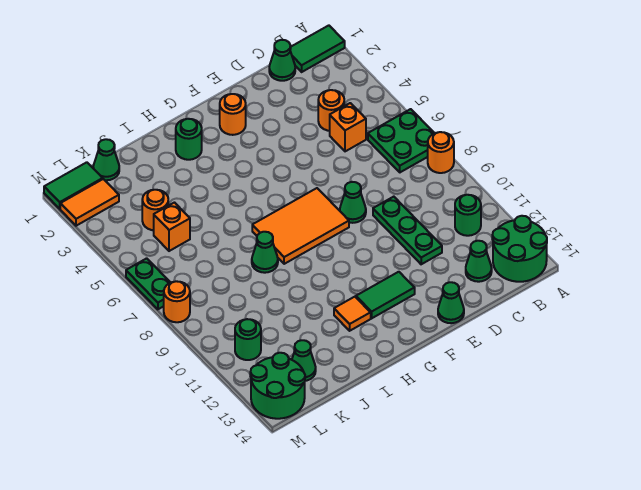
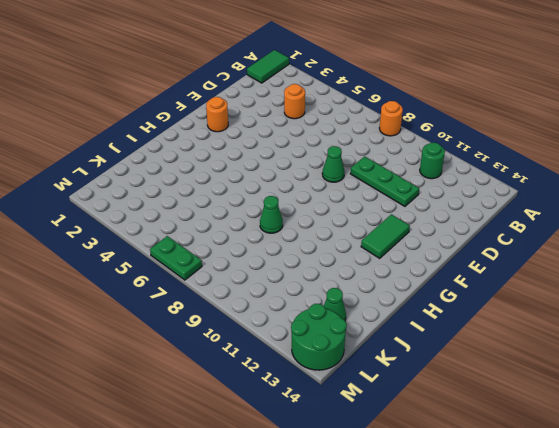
none -> green plate A6:B7 level 1
none -> green round brick A13:B14 level 1
none -> green cone C1 level 1

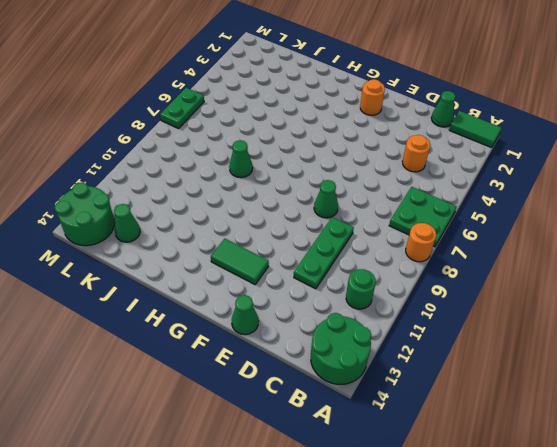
none -> orange brick C5 level 1
none -> green cone C13 level 1
none -> orange tile F7:H8 level 1

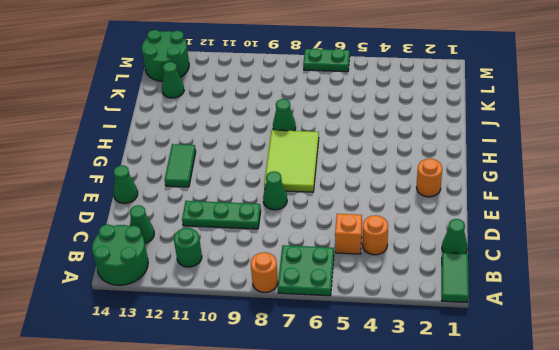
lime tile F7:H8 level 1 -> orange tile F7:H8 level 1
none -> green round brick H2 level 1
none -> orange tile H12 level 1
none -> green cone K1 level 1

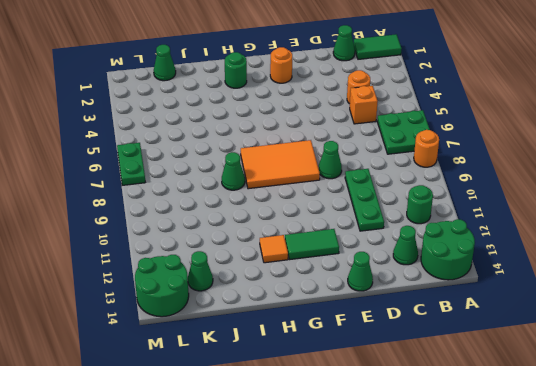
none -> orange round brick K4 level 1
none -> orange brick K5 level 1
none -> green tile L1:M1 level 1

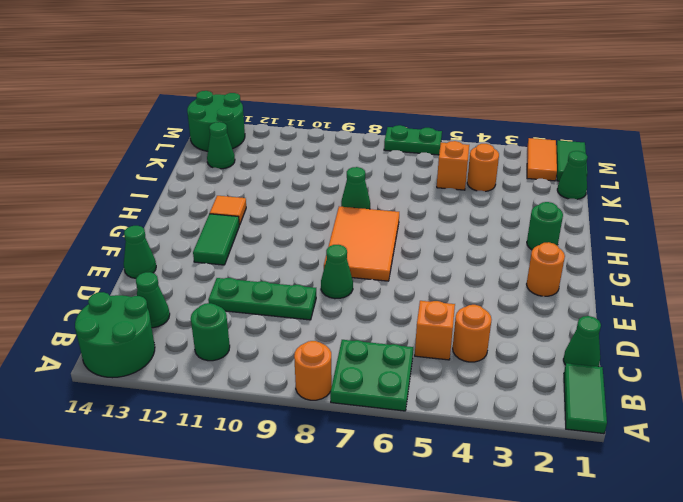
none -> green round brick L11 level 1
none -> orange round brick M8 level 1

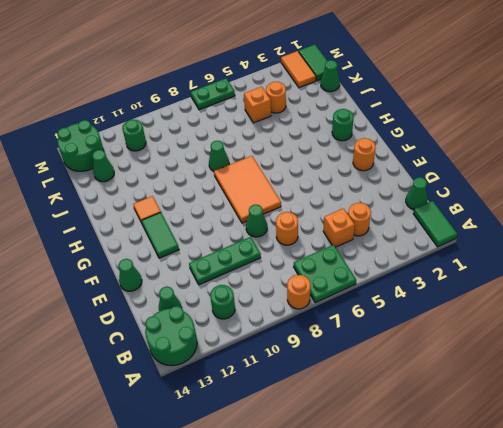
orange round brick D7 level 1 -> orange round brick M8 level 1

